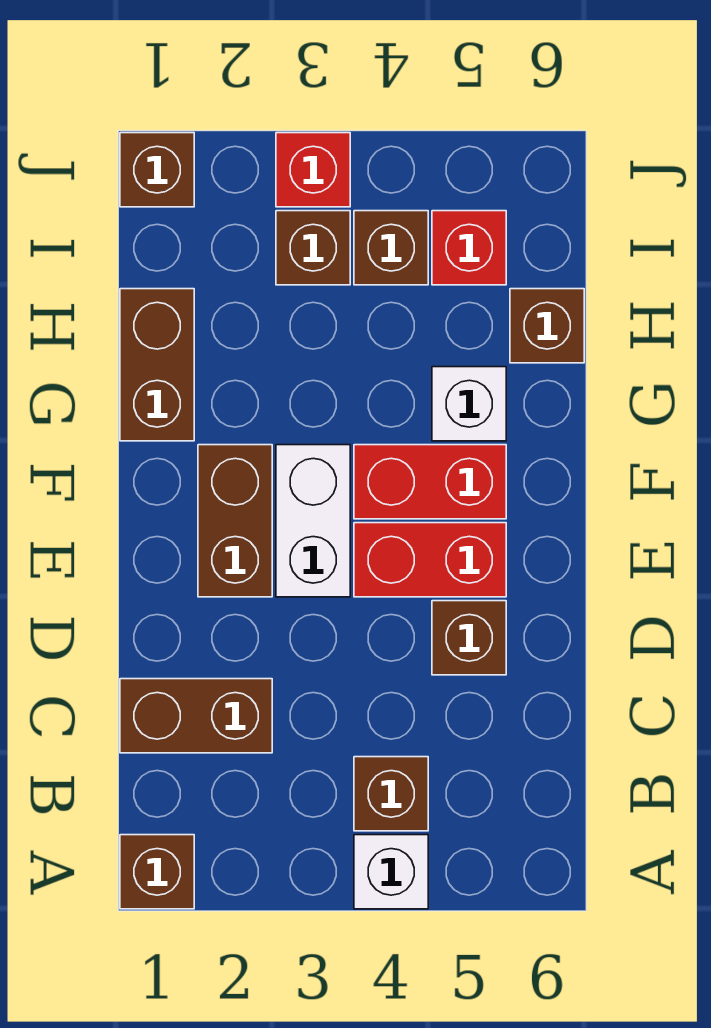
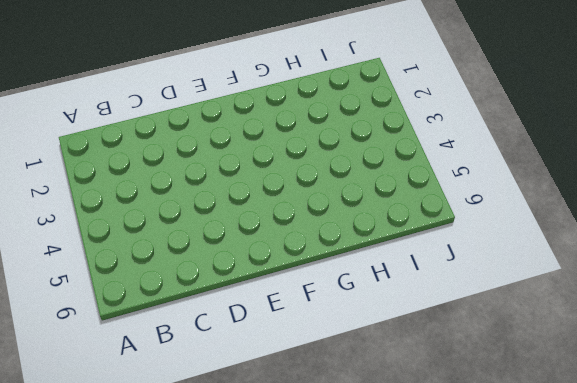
none -> brown brick A1 level 1
none -> white brick A4 level 1
none -> brown brick B4 level 1

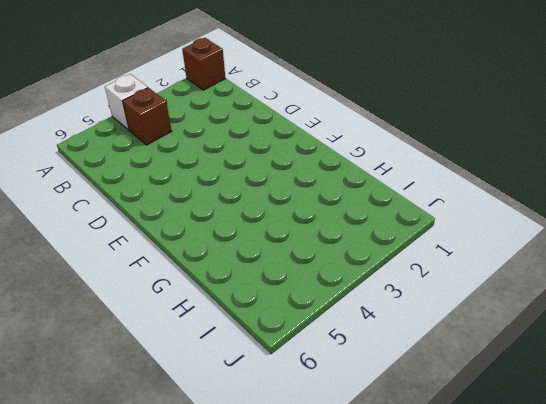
none -> brown brick C1:C2 level 1
none -> brown brick D5 level 1
none -> brown brick E2:F2 level 1

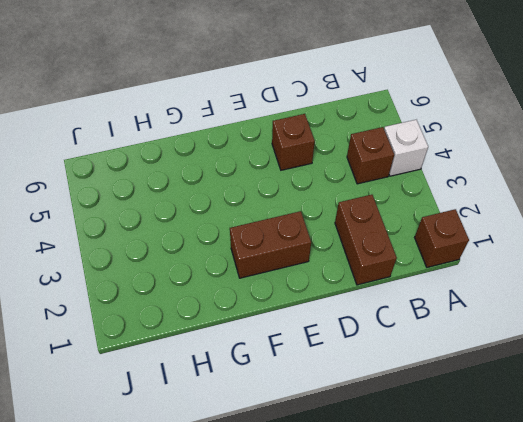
none -> white brick E3:F3 level 1
none -> red brick E4:E5 level 1
none -> red brick F4:F5 level 1

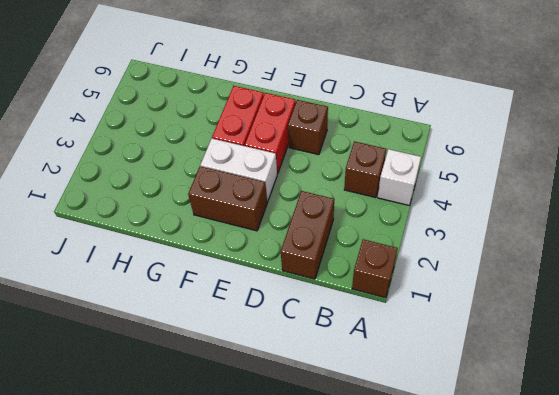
none -> brown brick G1:H1 level 1
none -> white brick G5 level 1
none -> brown brick H6 level 1

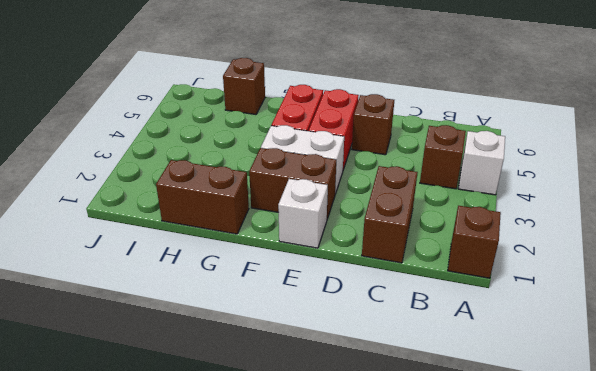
white brick E1 level 1 -> white brick G5 level 1
none -> brown brick I3 level 1
none -> brown brick I4 level 1
none -> red brick I5 level 1

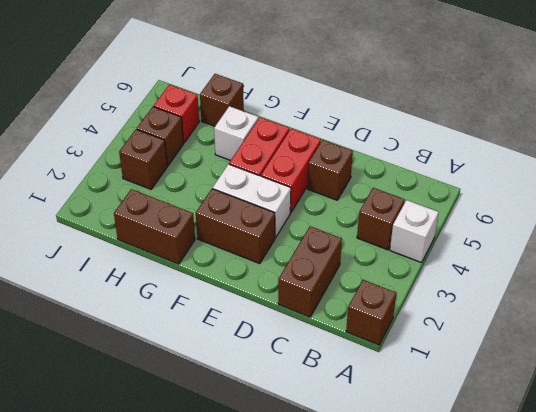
none -> brown brick J1 level 1
none -> red brick J3 level 1

